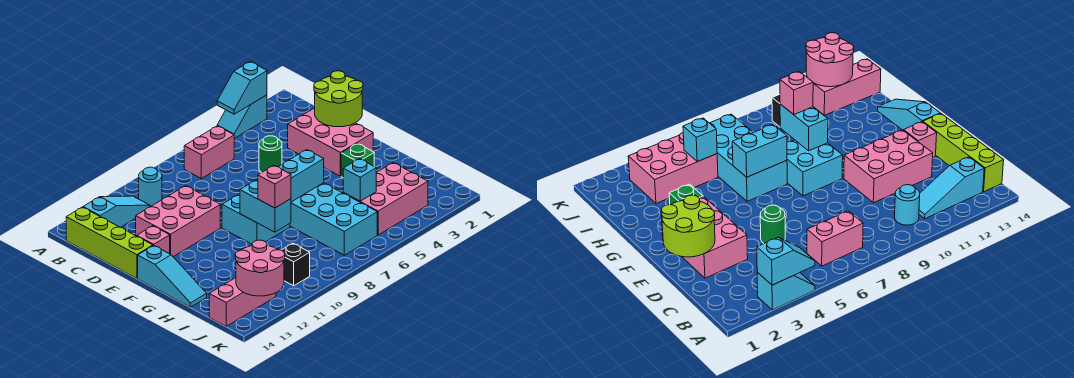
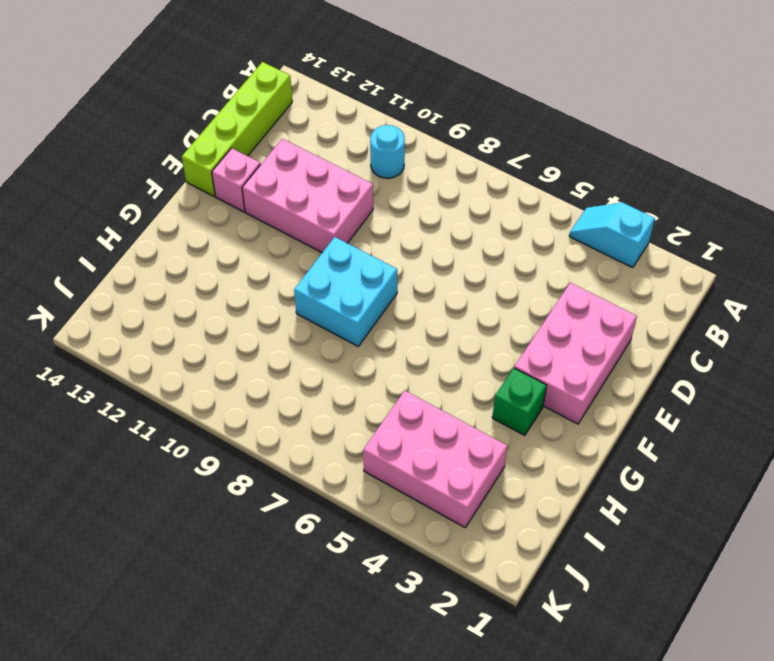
none -> pink brick B6:B7 level 1
none -> cyan slope B11:B13 level 1 top 13
none -> green round brick D5 level 1

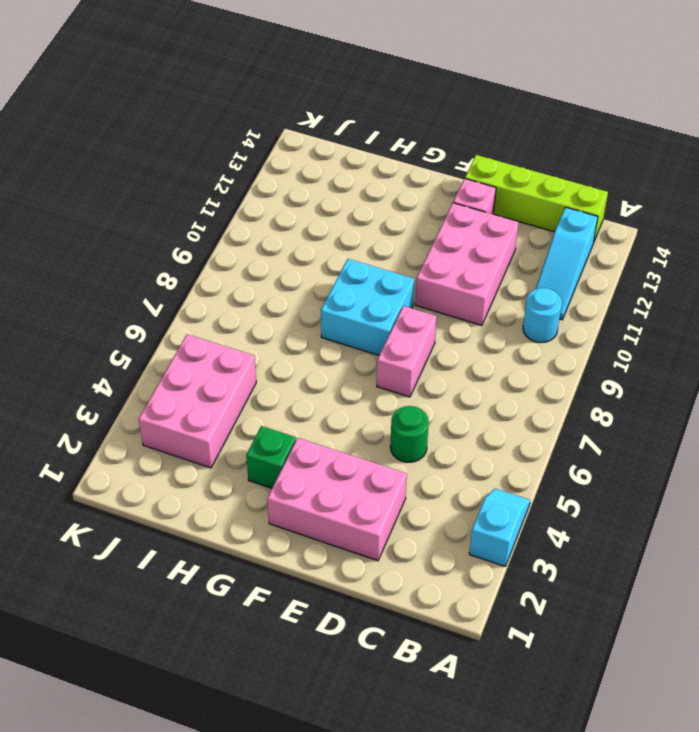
pink brick E7:E8 level 1 -> pink brick B6:B7 level 1
none -> cyan slope F14:H14 level 1 top F
none -> cyan brick G6:J7 level 1
none -> black brick J10 level 1

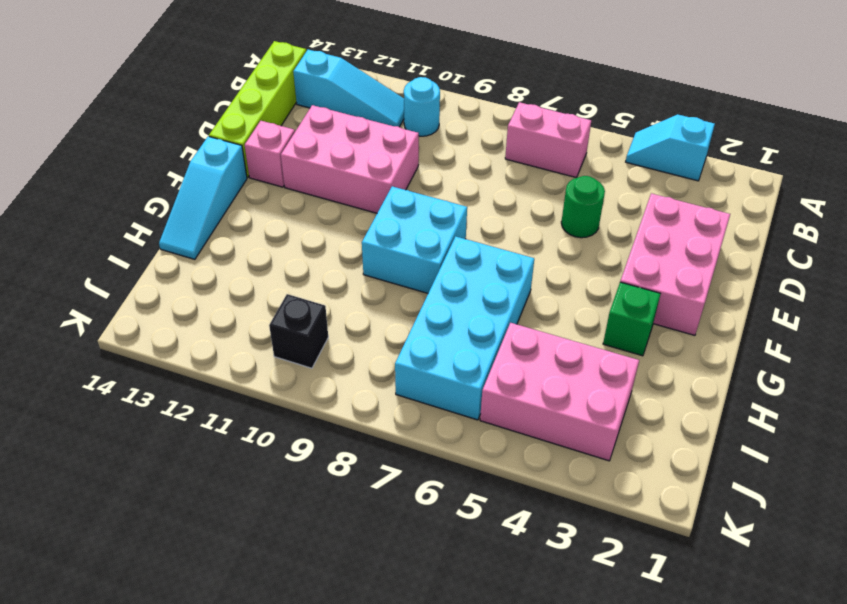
none -> pink brick J12:J14 level 1
none -> cyan slope A3:A4 level 2 top 3
none -> lime round brick D1:E2 level 2

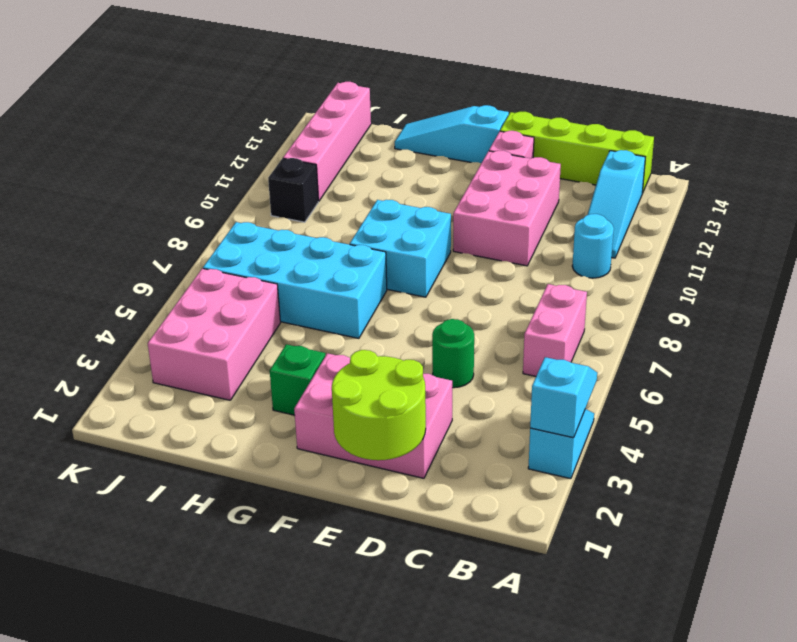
pink brick J11:J14 level 1 -> pink brick J12:J14 level 1
none -> cyan brick G6:G7 level 2
none -> cyan brick G9:H9 level 2
none -> cyan brick I5 level 2

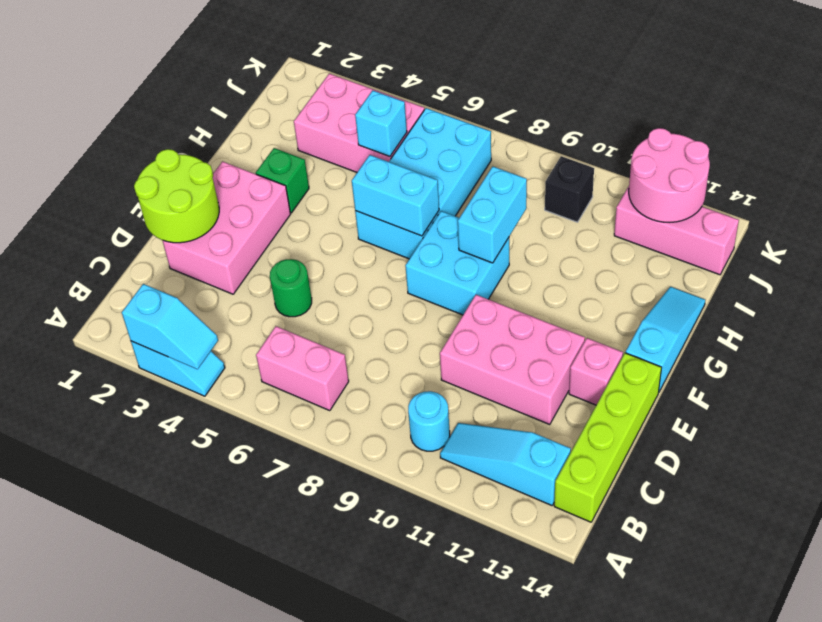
none -> pink brick H9 level 3

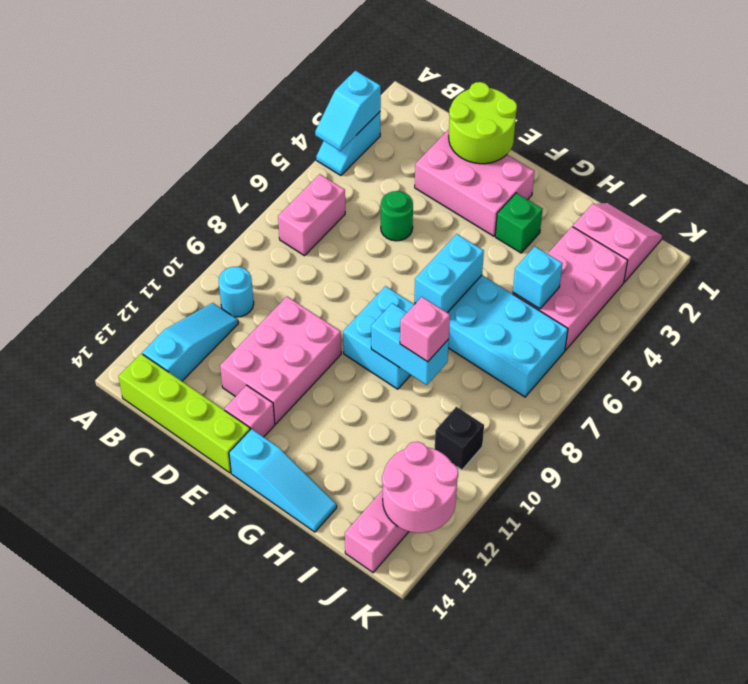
pink slope I1:J2 level 1 top 2 -> none

